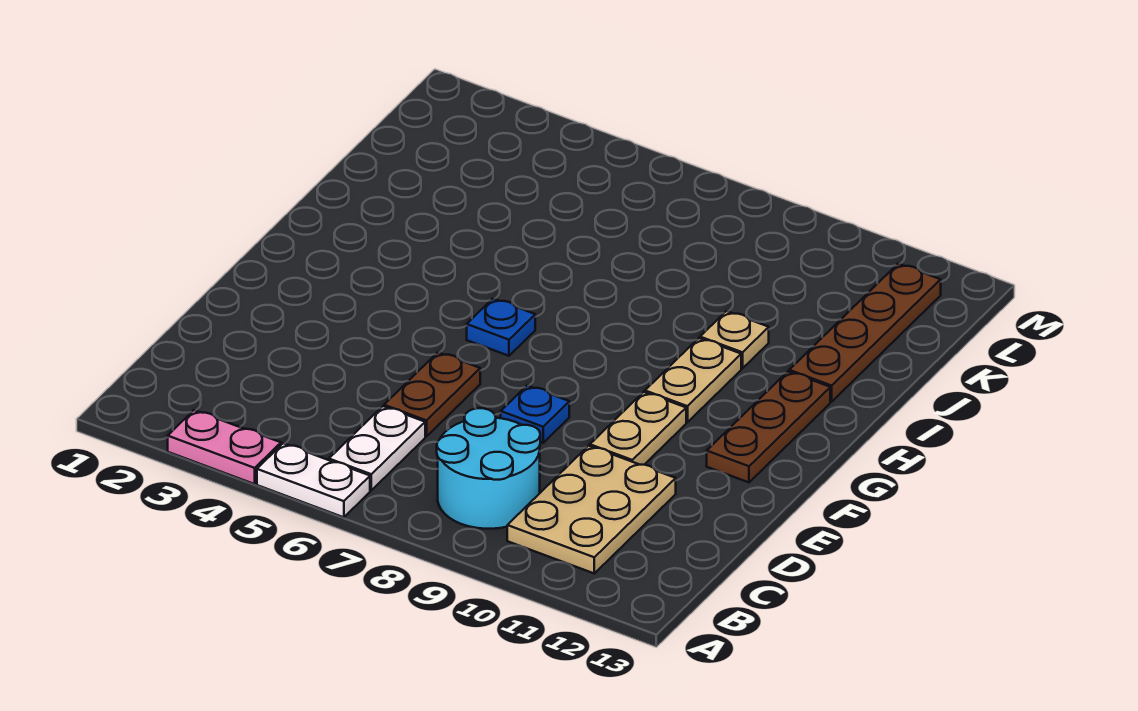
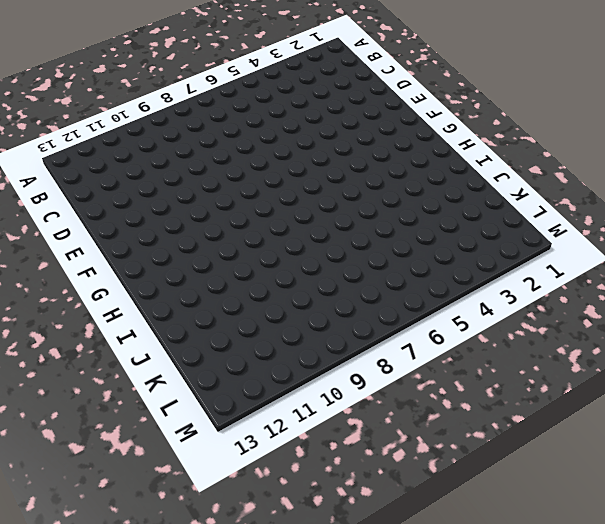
none -> pink plate A3:A4 level 1
none -> white plate A5:A6 level 1
none -> white plate B6:C6 level 1

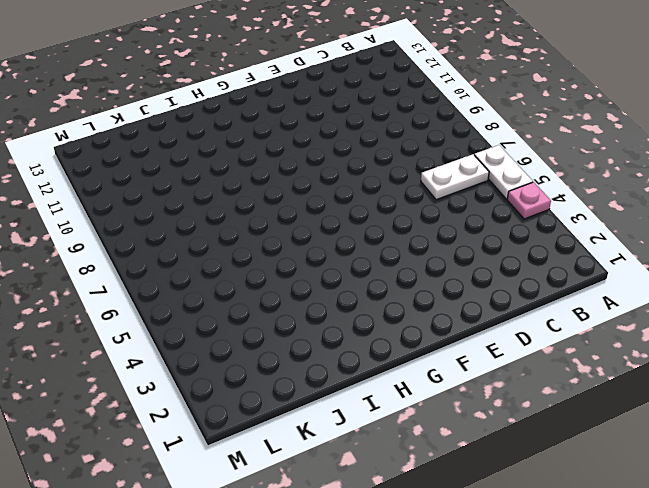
pink plate A4 level 1 -> pink plate A3:A4 level 1
none -> cyan round brick B8:C9 level 1
none -> tan plate B10:D11 level 1
none -> brown plate D6:E6 level 1

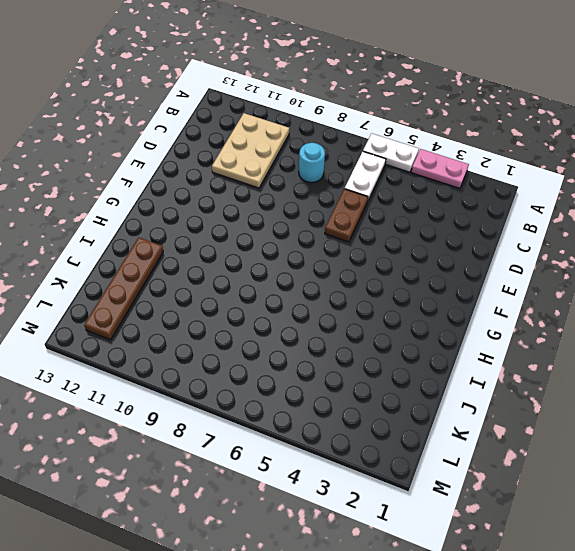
cyan round brick C8 level 1 -> cyan round brick B8:C9 level 1
none -> blue plate E8 level 1
none -> tan plate E10:F10 level 1
none -> brown plate F12:H12 level 1

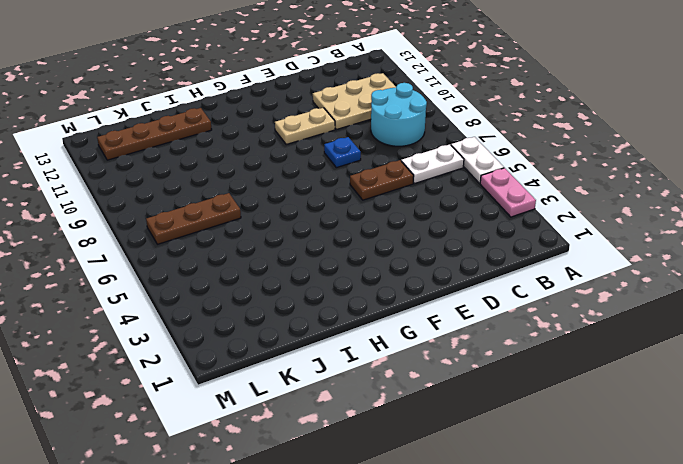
brown plate J7:L7 level 1 -> brown plate F12:H12 level 1
none -> blue plate G6 level 1
none -> tan plate G10:H10 level 1
none -> tan plate I10 level 1

